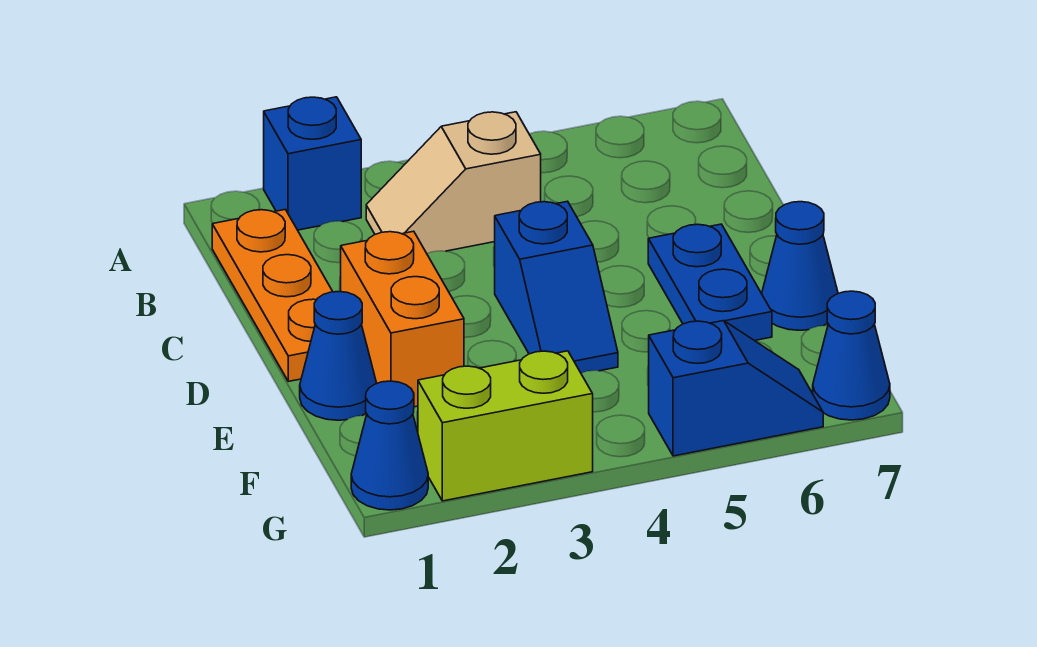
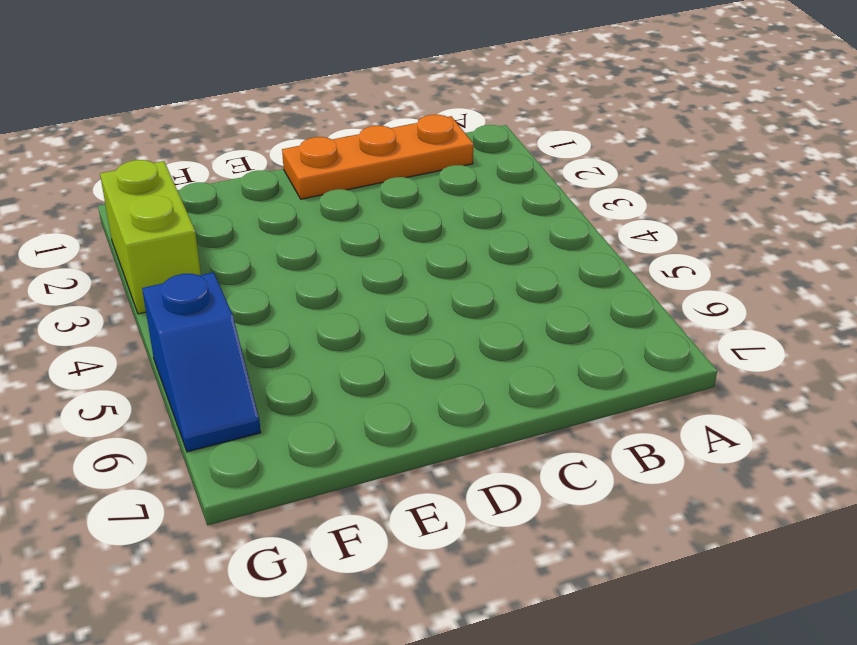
none -> blue brick A2 level 1
none -> tan slope B3:B4 level 1 top 4
none -> orange brick D2:E2 level 1

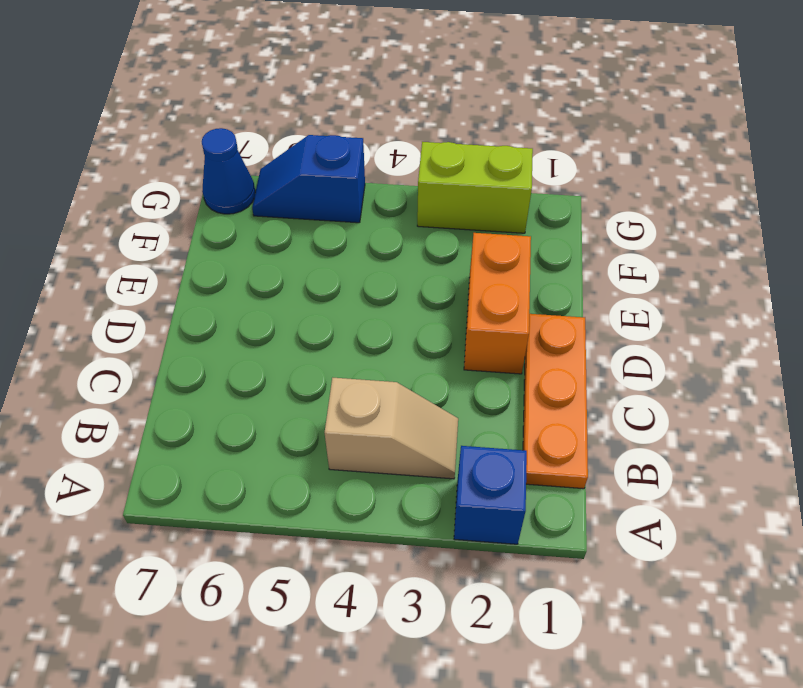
none -> blue slope D4:E4 level 1 top D
none -> blue plate D6:E6 level 1
none -> blue cone E1 level 1

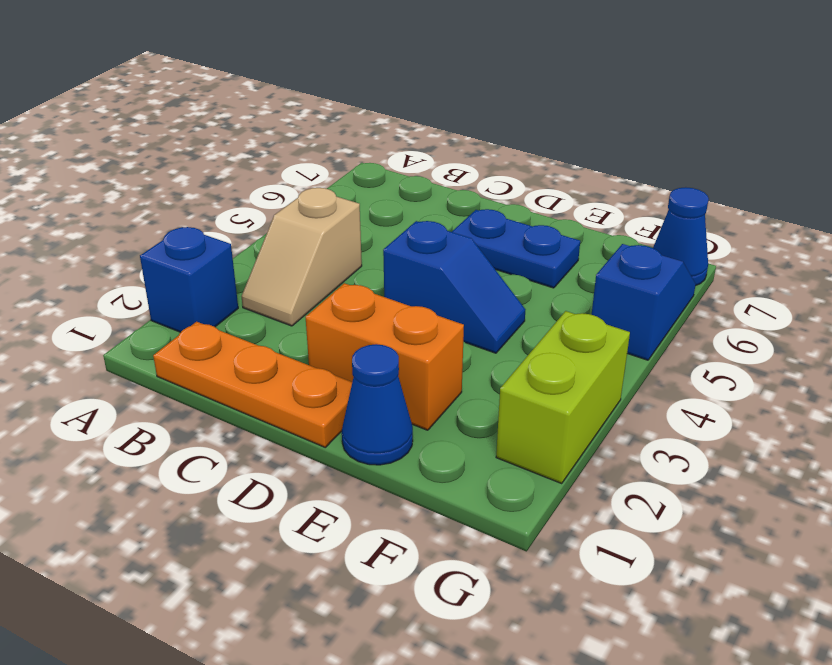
none -> blue cone E7 level 1
none -> blue cone G1 level 1

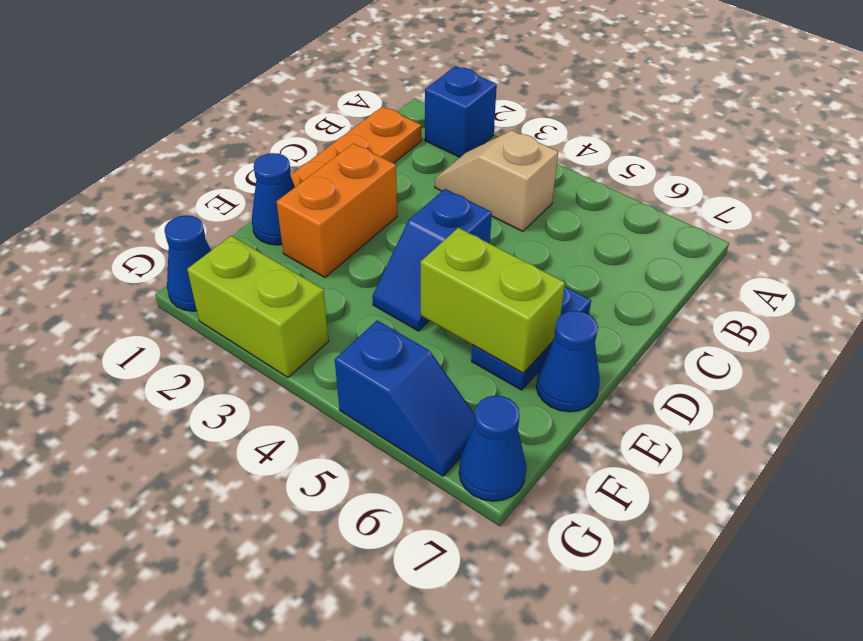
lime brick E5:E6 level 2 -> none

